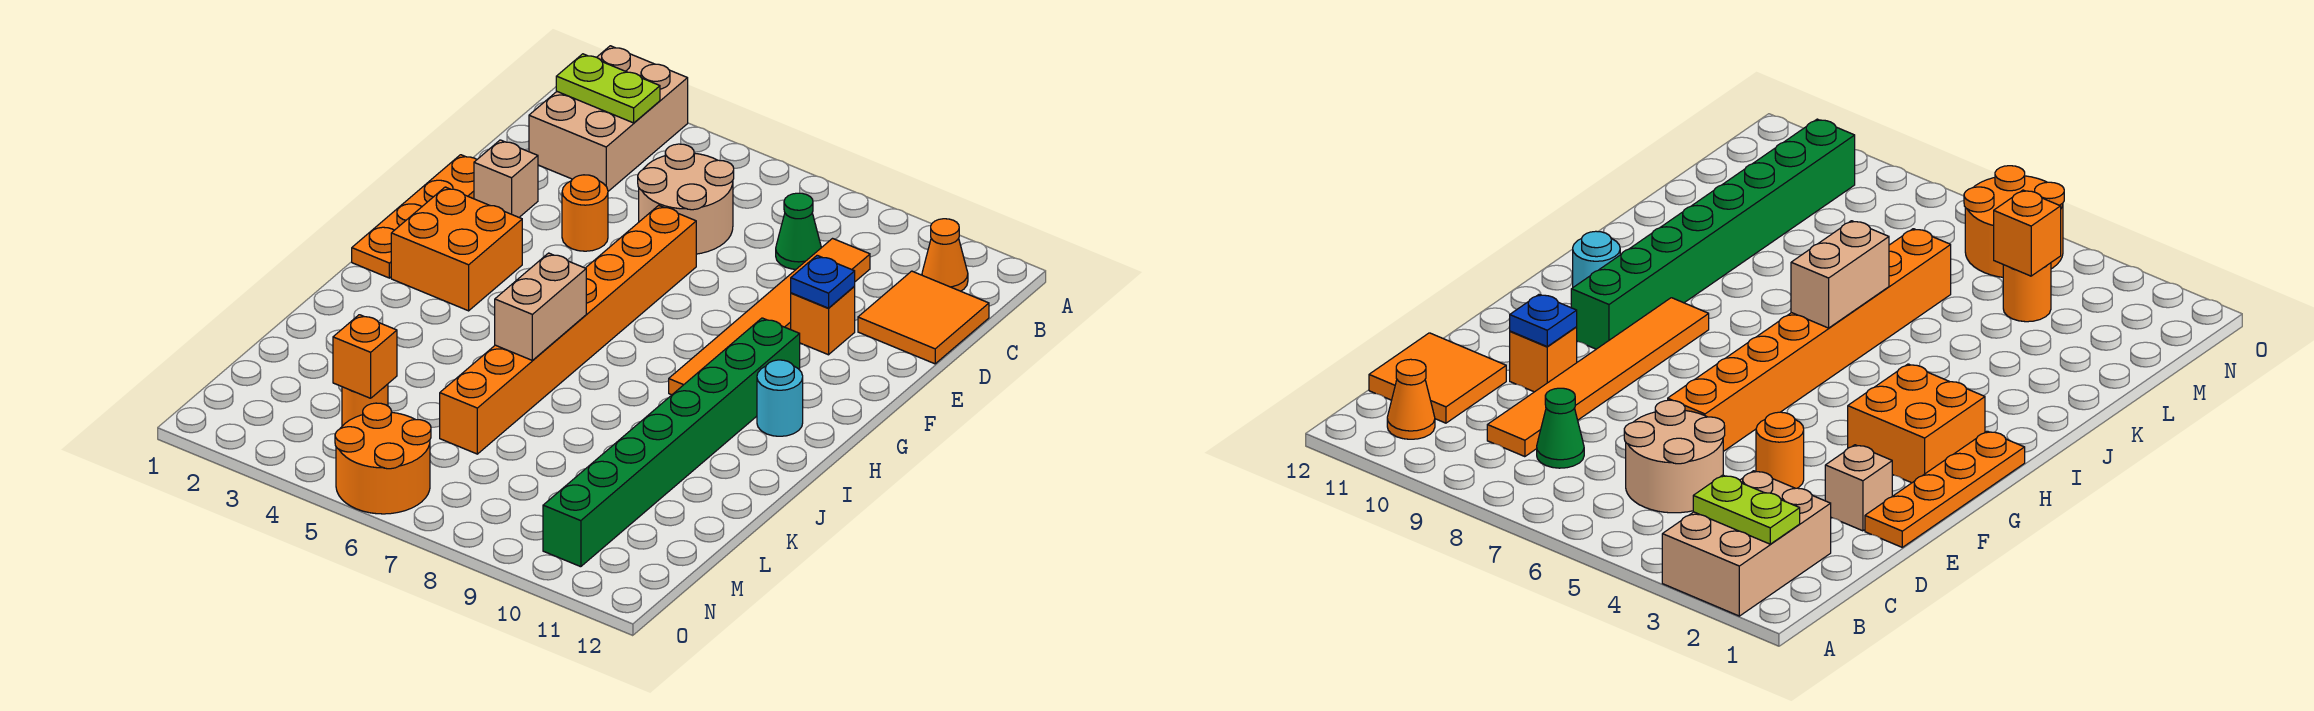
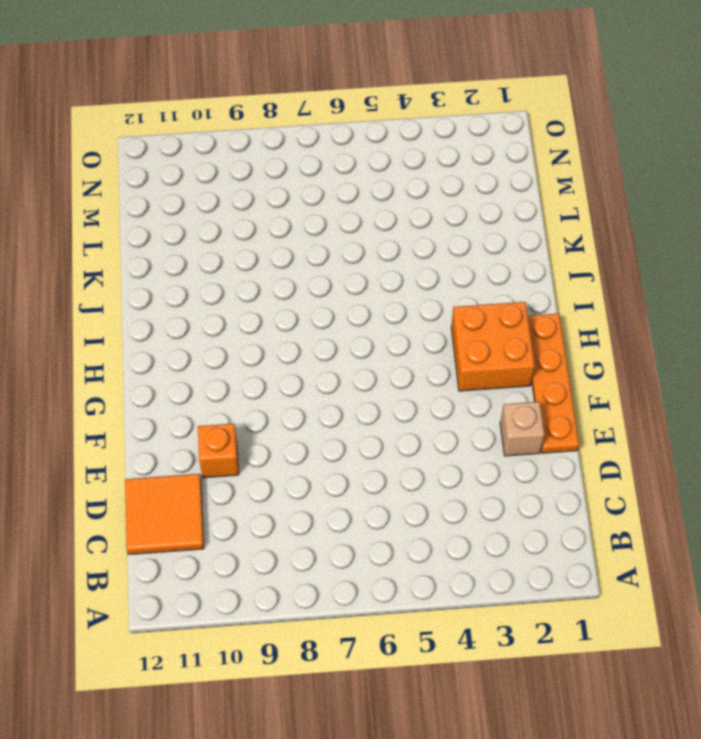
none -> tan brick A2:C3 level 1
none -> orange cone B11 level 1
none -> tan round brick C5:D6 level 1

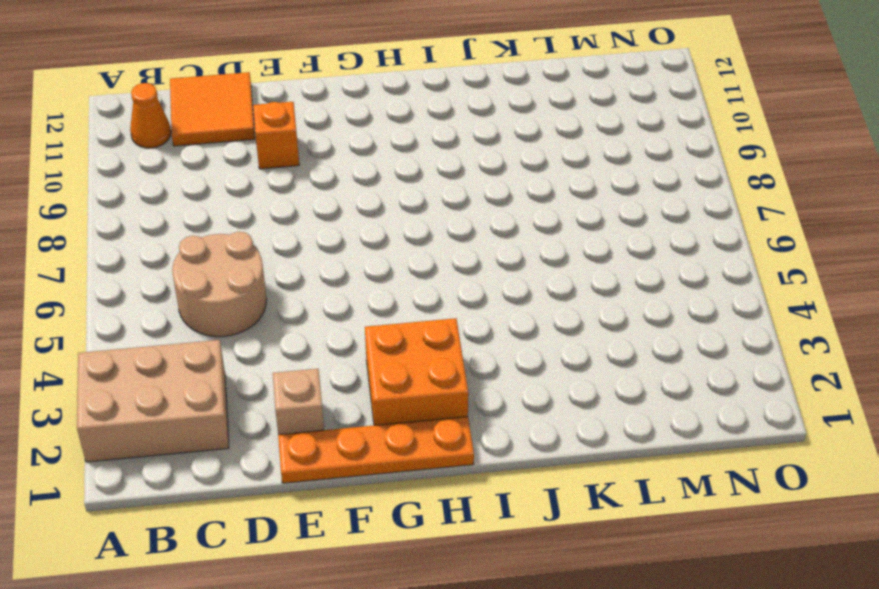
none -> green cone C8 level 1
none -> orange tile C9:H9 level 1
none -> orange round brick E4 level 1

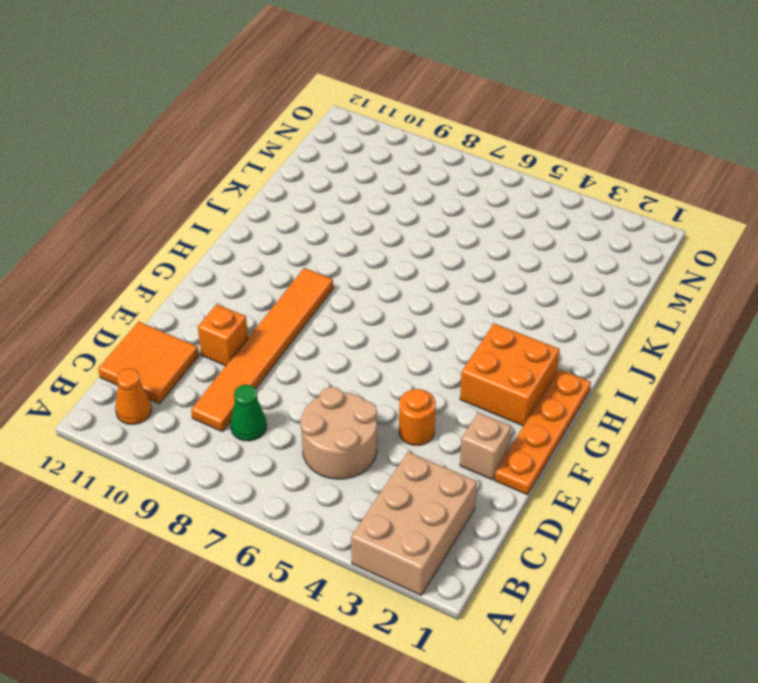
none -> orange brick E6:L6 level 1
none -> green brick G10:N10 level 1
none -> cyan round brick H11 level 1

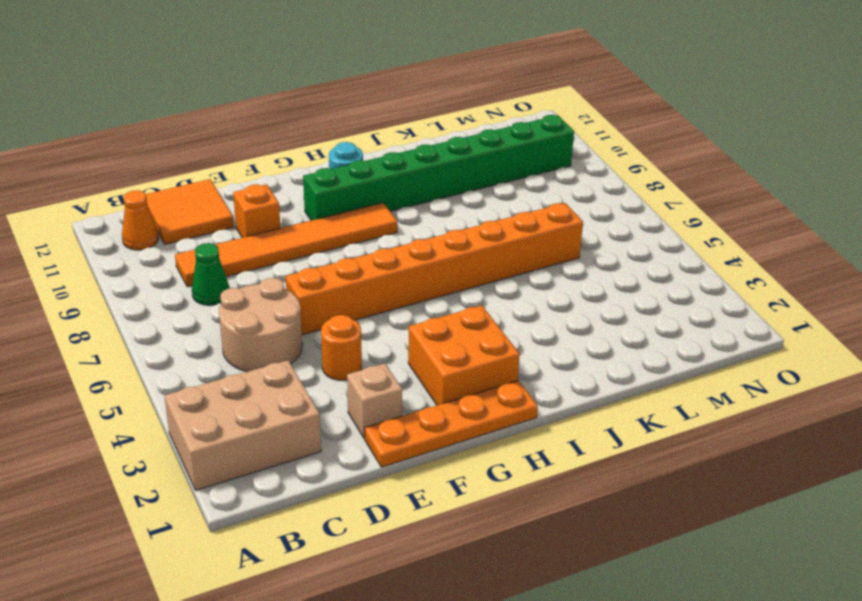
none -> orange round brick M4 level 1
none -> orange round brick N5:O6 level 1
none -> lime plate B2:B3 level 2

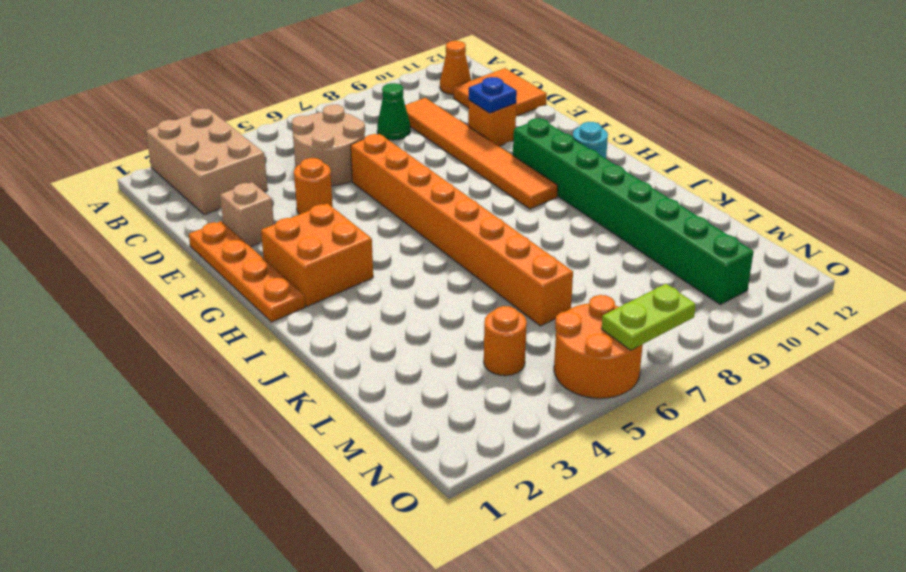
lime plate O6:O7 level 2 -> lime plate B2:B3 level 2
none -> tan brick I6:J6 level 2
none -> orange brick M4 level 2

